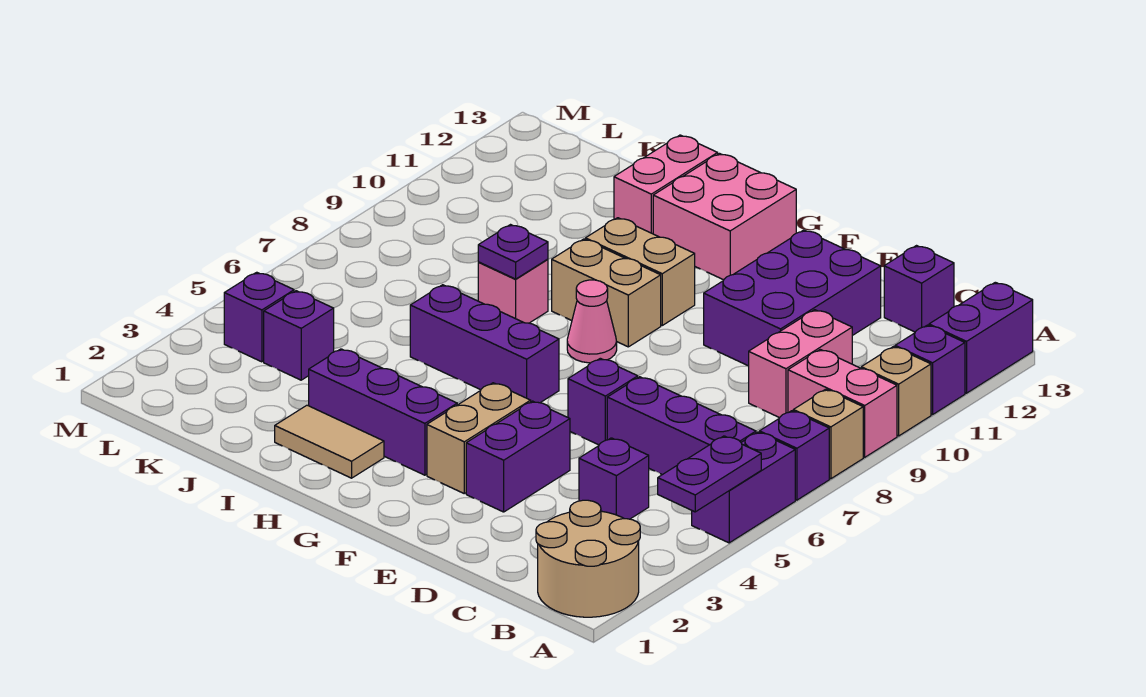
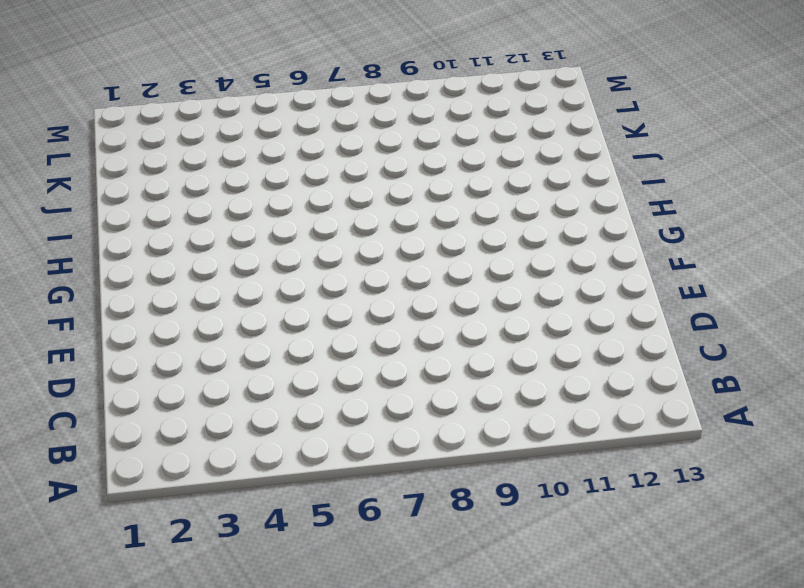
none -> tan round brick A1:B2 level 1
none -> purple brick A5:A6 level 1
none -> purple brick A7 level 1

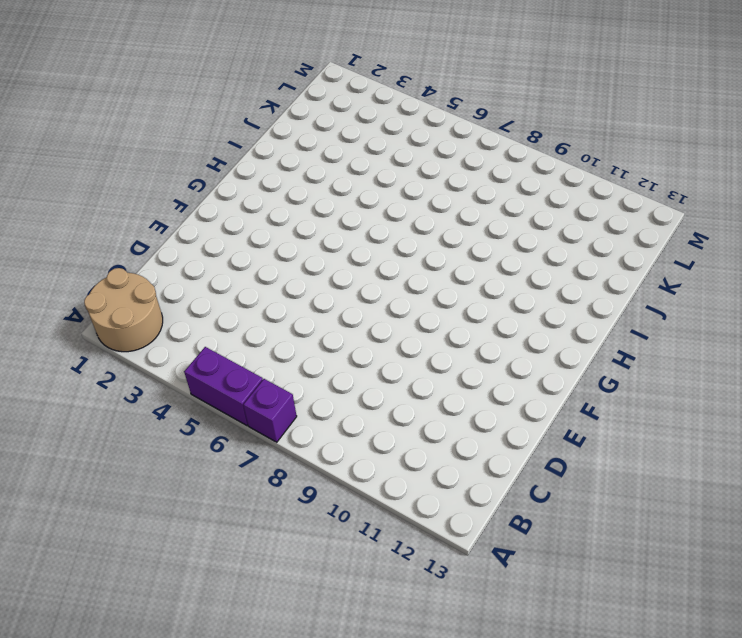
none -> tan brick A8 level 1
none -> pink brick A9:B9 level 1
none -> tan brick A10 level 1

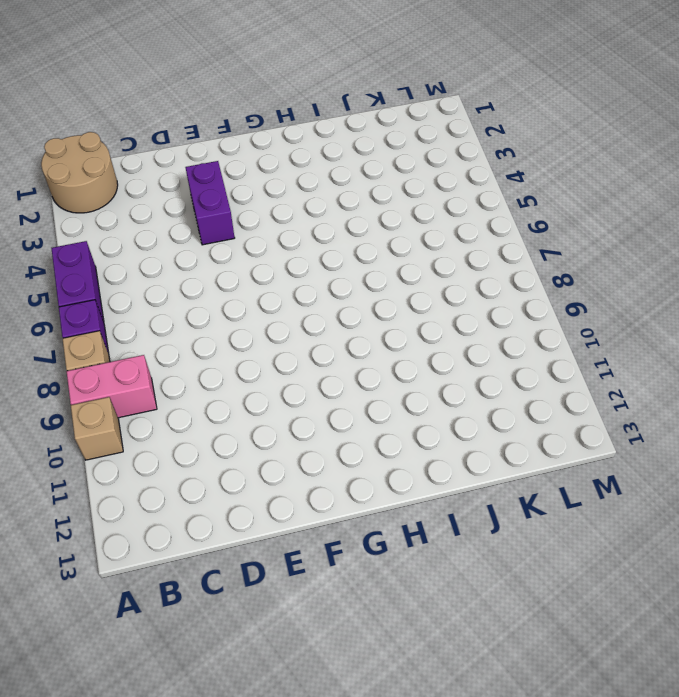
none -> purple brick A11 level 1
none -> purple brick A12:A13 level 1
none -> purple brick B6:D6 level 1

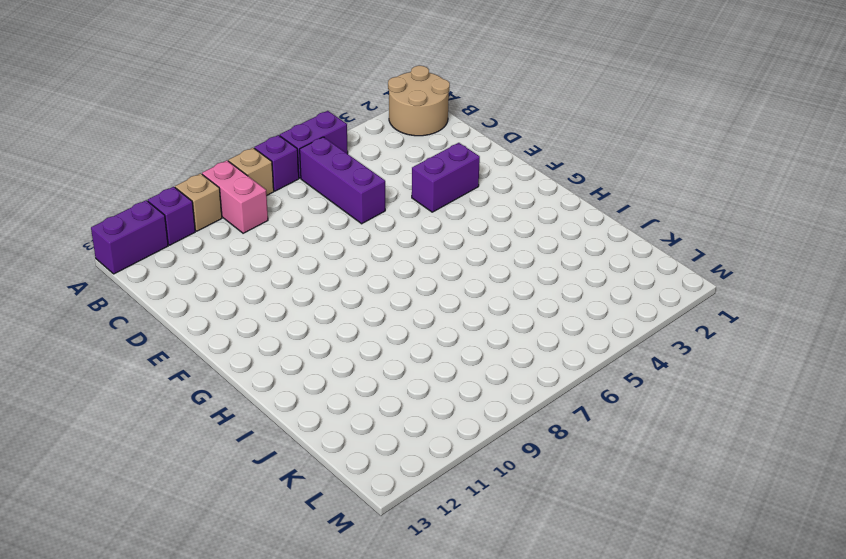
none -> purple brick C4 level 1
none -> pink brick C9:C10 level 1
none -> purple brick C13 level 1

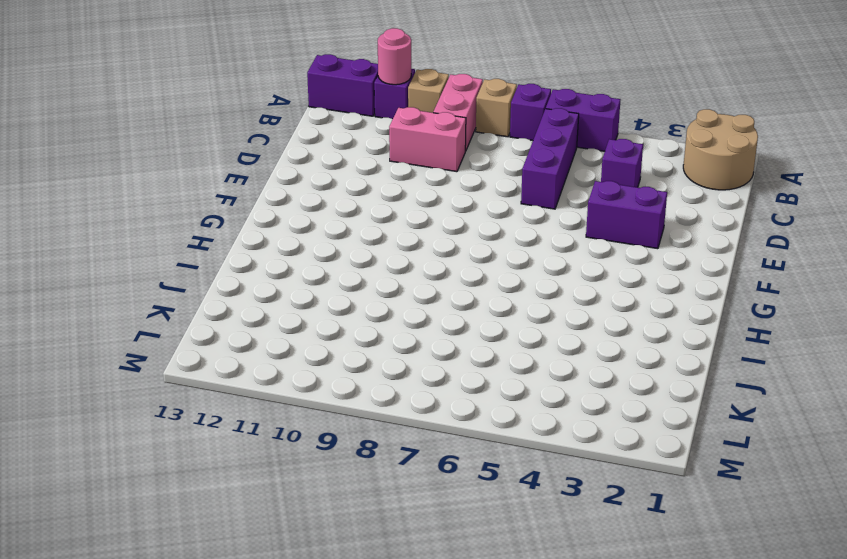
pink round brick A11 level 2 -> none
none -> purple brick C13 level 1
none -> purple brick D10:E12 level 1
none -> purple brick E6 level 1

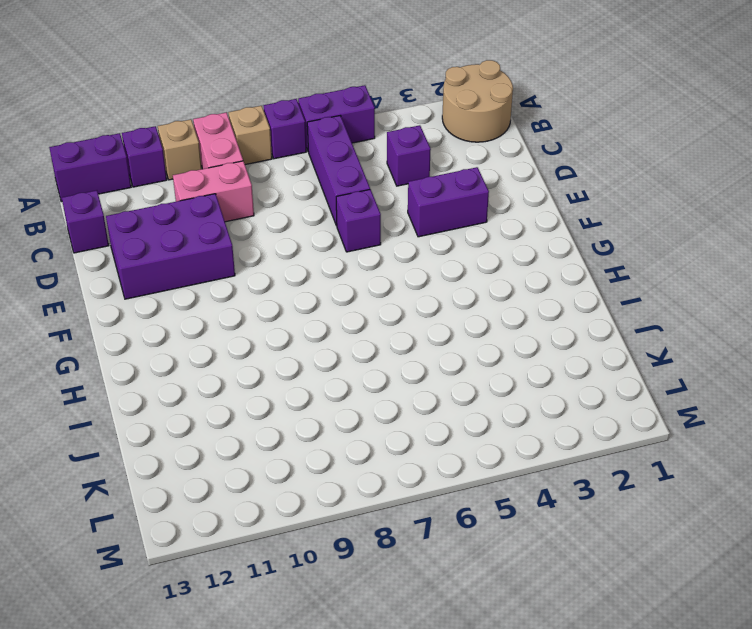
none -> tan brick F3:F4 level 1
none -> purple brick G3:I3 level 1
none -> purple brick G6:I6 level 1

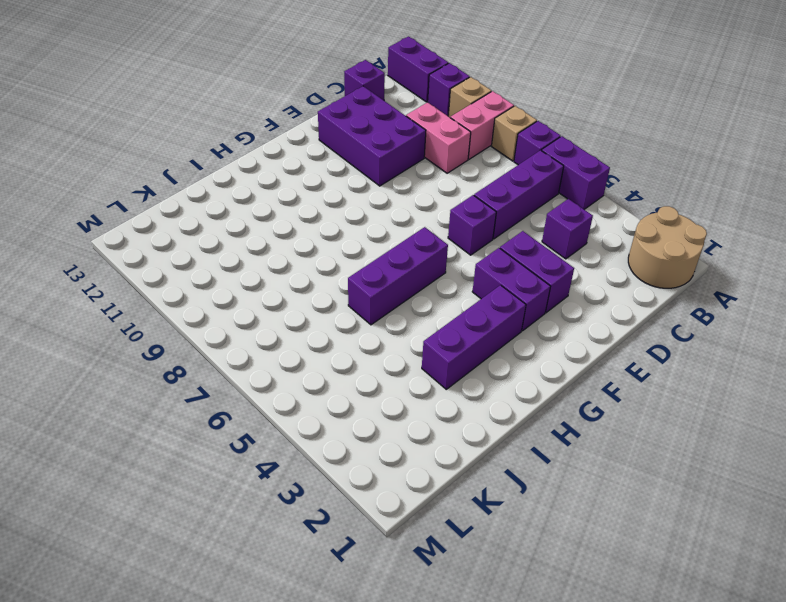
purple brick F3:F4 level 1 -> tan brick F3:F4 level 1
none -> pink cone G8 level 1
none -> tan brick G9:H9 level 1
none -> tan brick G10:H10 level 1

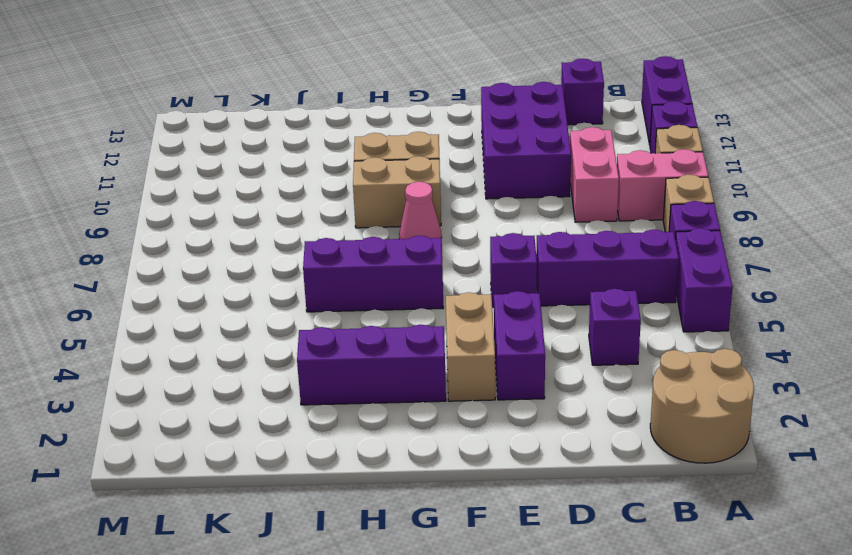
none -> pink brick G12:H13 level 1
none -> tan tile H2:I2 level 1
none -> pink brick I8 level 1

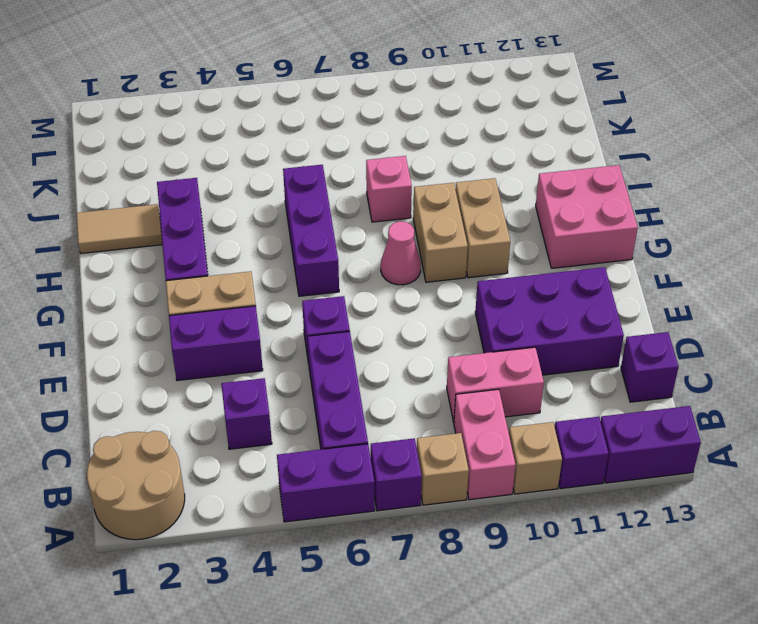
tan tile I1:I2 level 1 -> tan tile H2:I2 level 1
none -> pink brick I12:I13 level 1
none -> purple brick K4 level 1
none -> purple brick L4 level 1

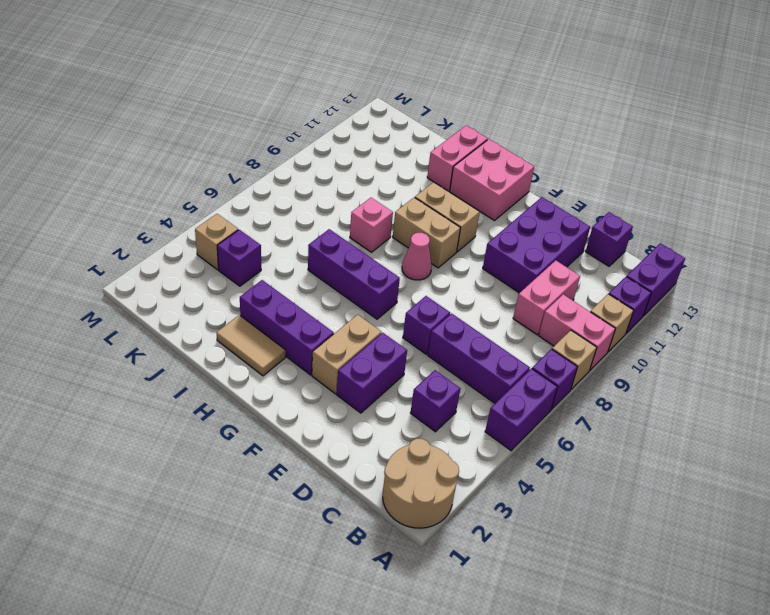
tan brick L4 level 1 -> purple brick L4 level 1
none -> purple plate A4:A5 level 2
none -> purple plate I8 level 2

